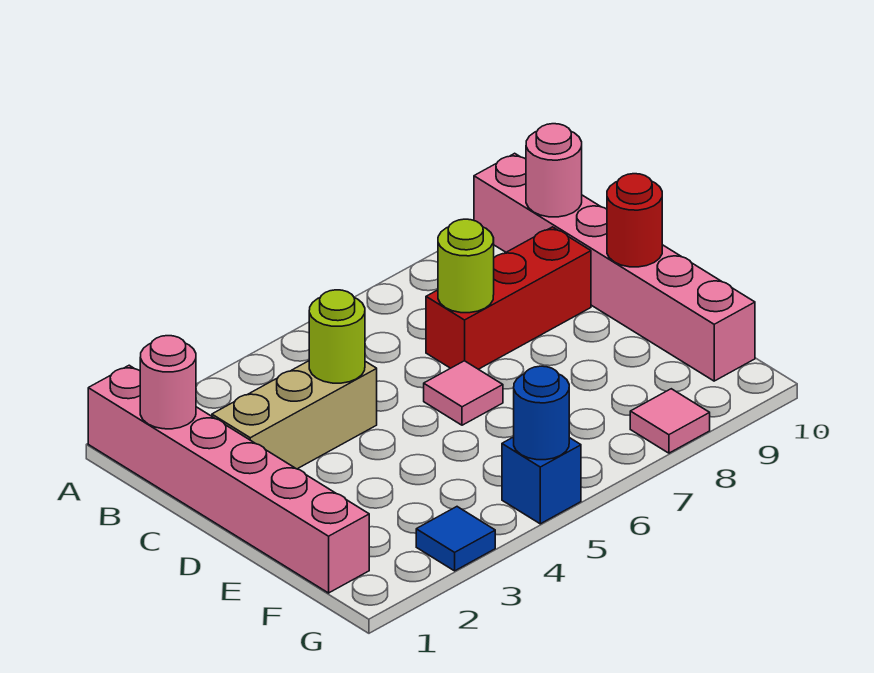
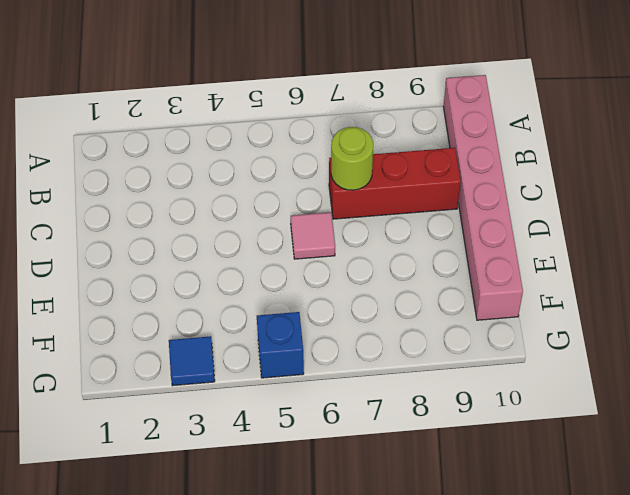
none -> pink brick A1:F1 level 1
none -> tan brick C2:C4 level 1
none -> pink tile G8 level 1

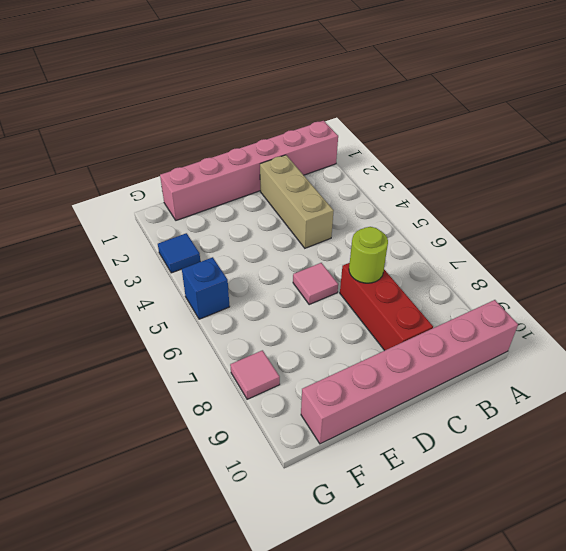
none -> pink round brick B1 level 2
none -> pink round brick B10 level 2
none -> lime round brick C4 level 2

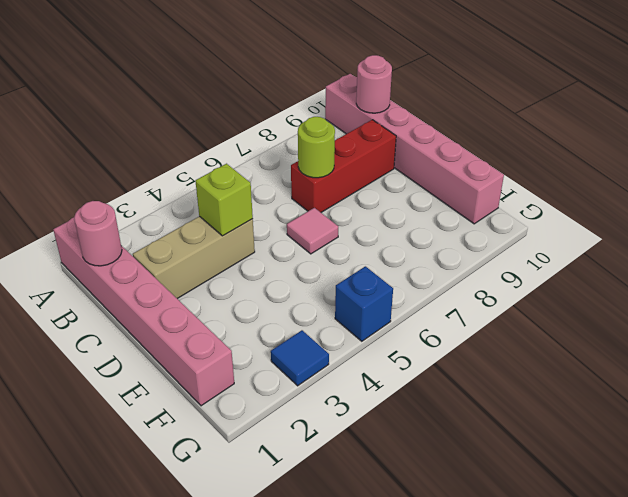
lime brick C4 level 2 -> lime round brick C4 level 2
none -> pink tile G8 level 1
none -> red round brick D10 level 2
none -> blue round brick G5 level 2

